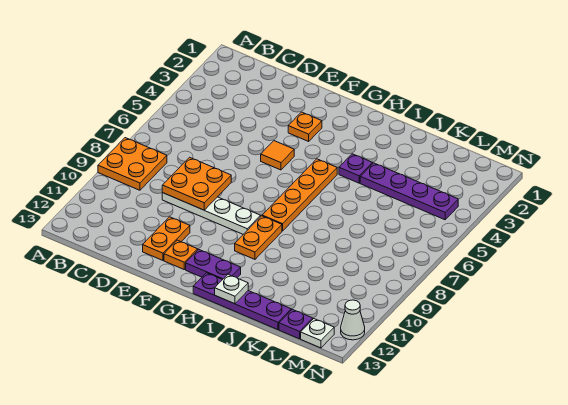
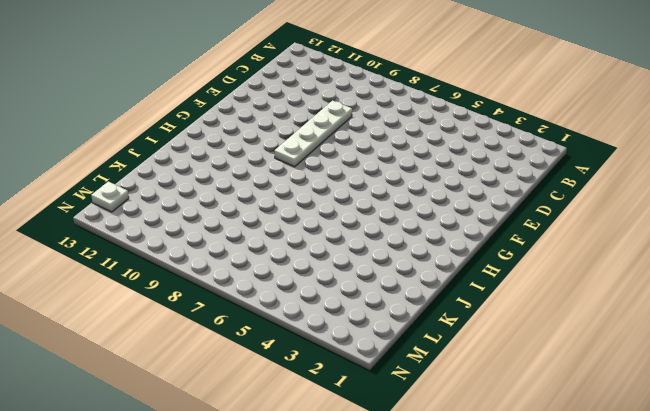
none -> orange plate A8:B9 level 1
none -> orange plate E11:E12 level 1
none -> orange plate F3 level 1

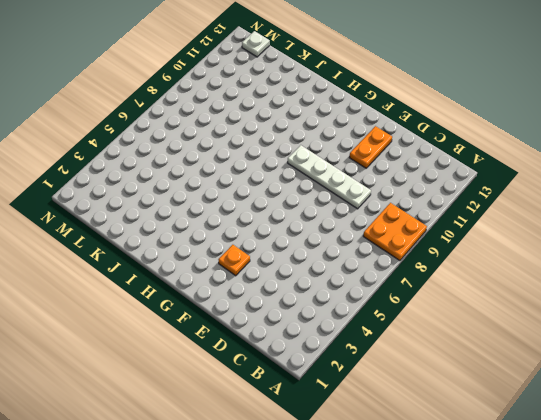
none -> orange tile F5 level 1
none -> orange plate F12 level 1
none -> purple plate G12:H12 level 1

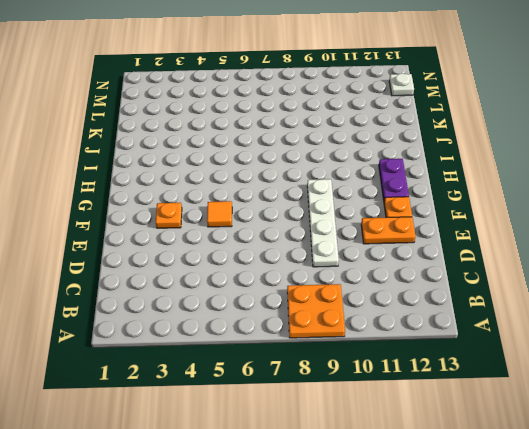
none -> orange plate H5:H8 level 1
none -> orange plate H9:H10 level 1
none -> purple plate H13:K13 level 1

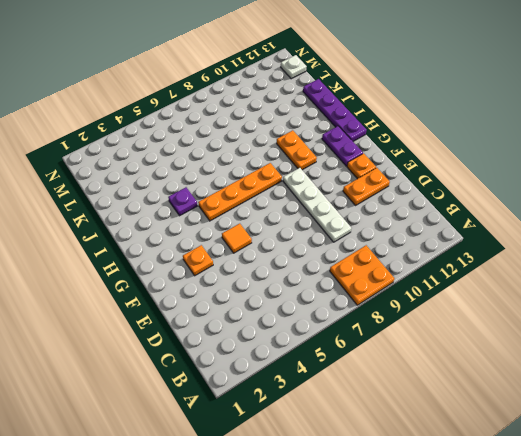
orange plate H10:I10 level 1 -> orange plate H9:H10 level 1
none -> purple plate J4:M4 level 1
none -> purple plate L13 level 1
none -> white cone N12 level 1

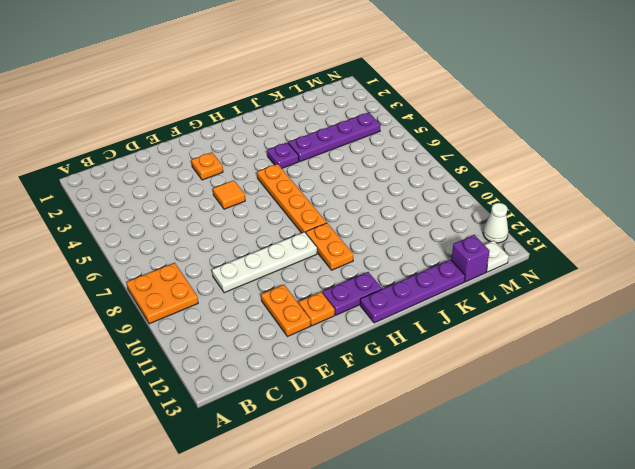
purple brick L13 level 1 -> purple plate L13 level 1
none -> orange plate D8:E9 level 2
none -> white plate I13 level 2

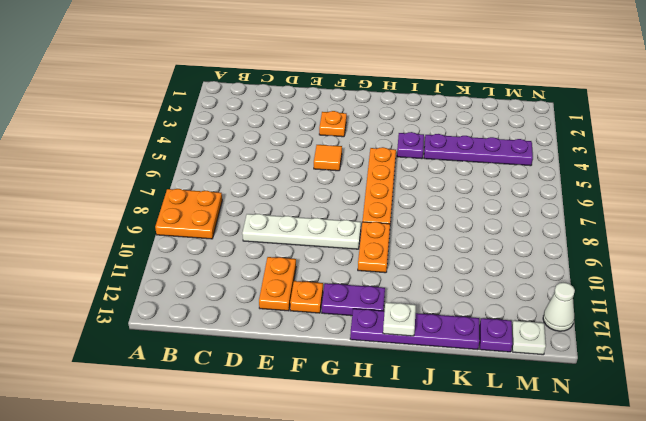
none -> orange plate D8:E9 level 2

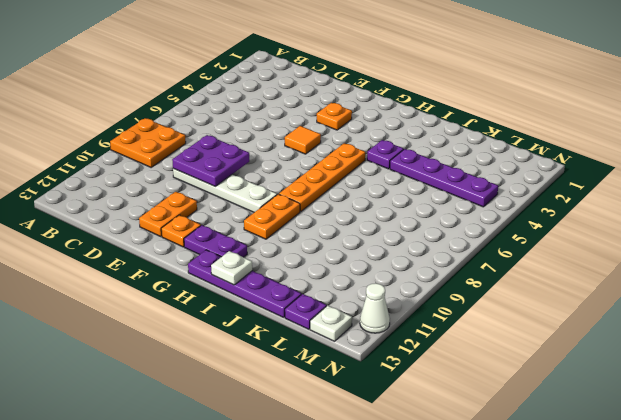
purple plate D8:E9 level 2 -> orange plate D8:E9 level 2

